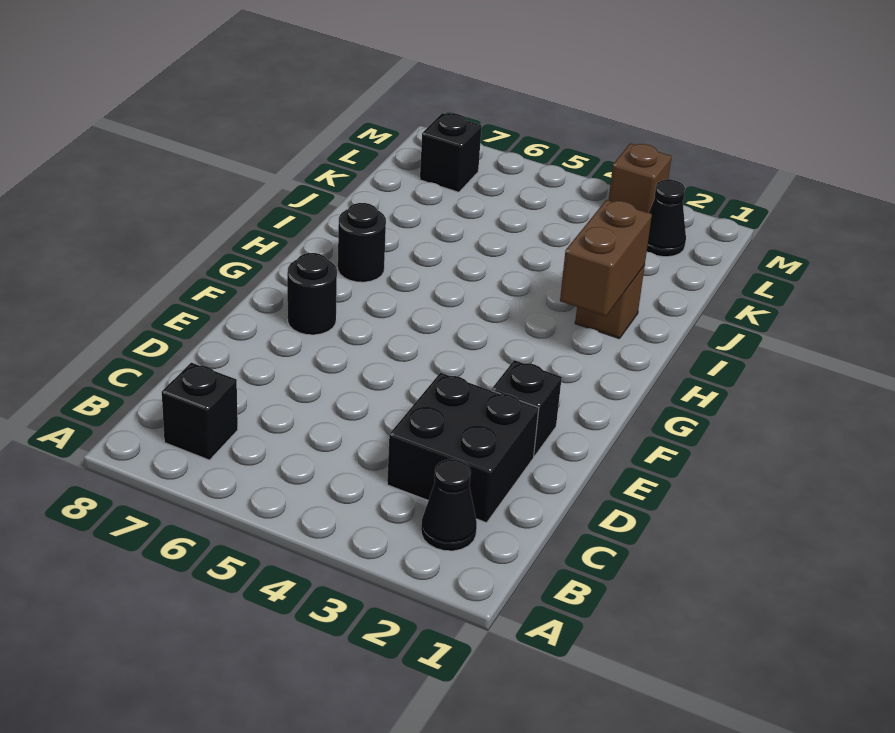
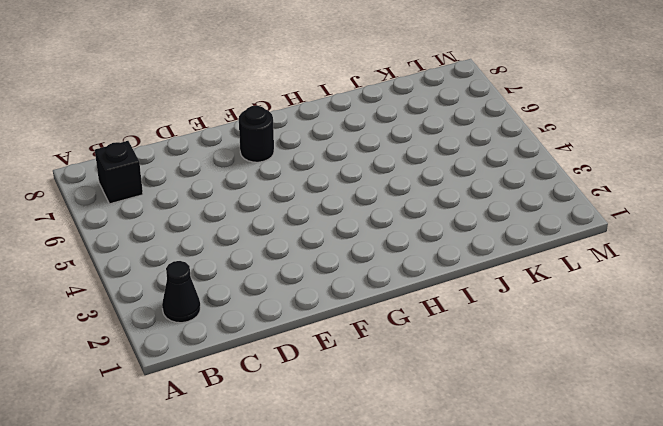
none -> black brick C2:D3 level 1
none -> black brick E2 level 1

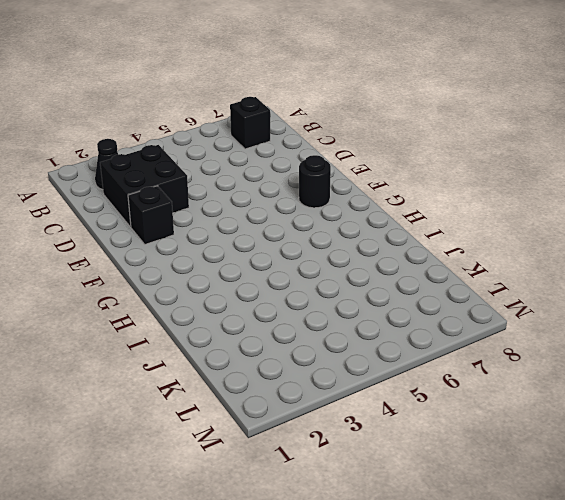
none -> black round brick H7 level 1
none -> brown brick I2 level 1

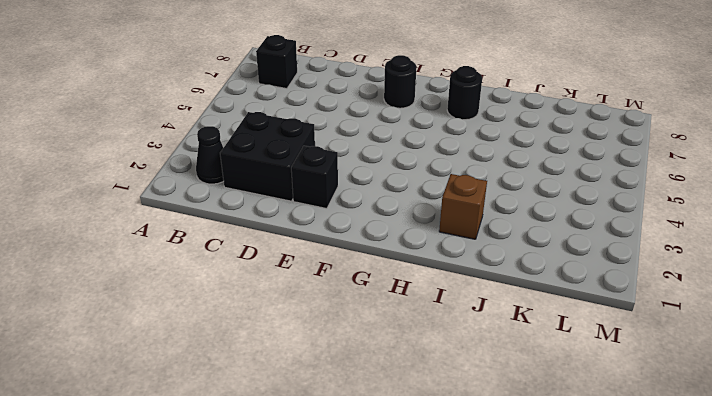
none -> black cone L2 level 1
none -> black brick L7 level 1

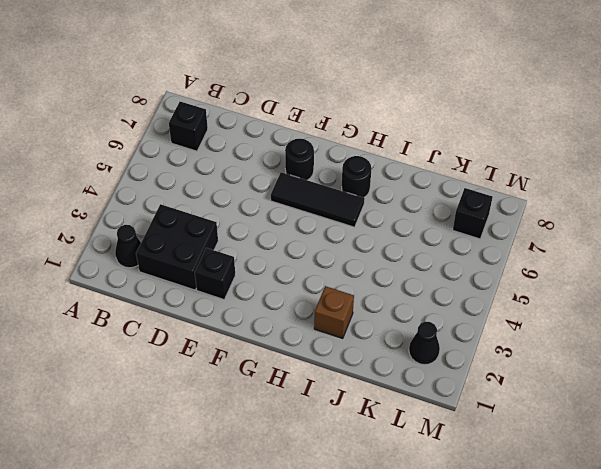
black tile F6:H6 level 1 -> none
none -> brown brick M3 level 1
none -> brown brick H2:I2 level 2

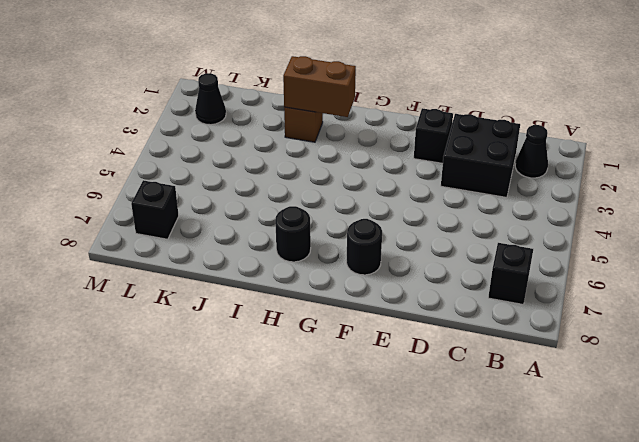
none -> brown brick M3 level 1

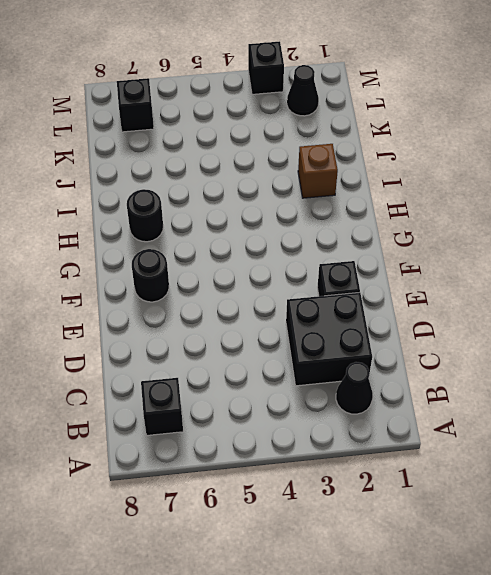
black brick M3 level 1 -> brown brick M3 level 1
none -> brown brick H2:I2 level 2

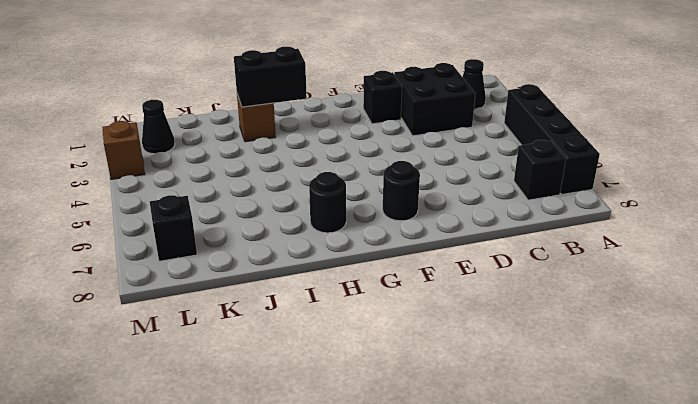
black brick A4:A7 level 1 -> none
black brick H2:I2 level 2 -> brown brick H2:I2 level 2

